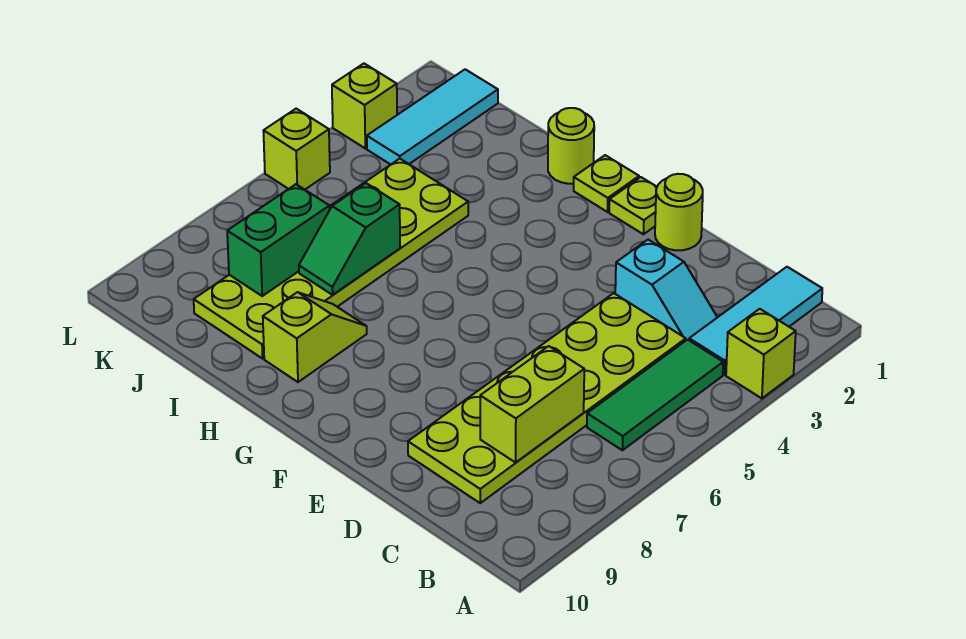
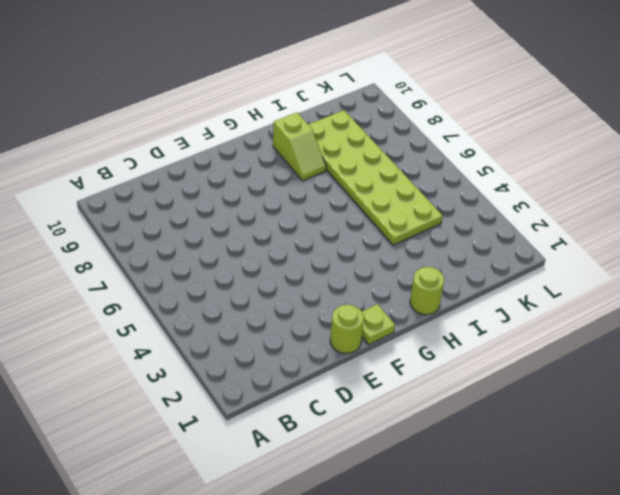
none -> lime brick A3 level 1
none -> cyan tile B1:B3 level 1
none -> green tile B4:B6 level 1

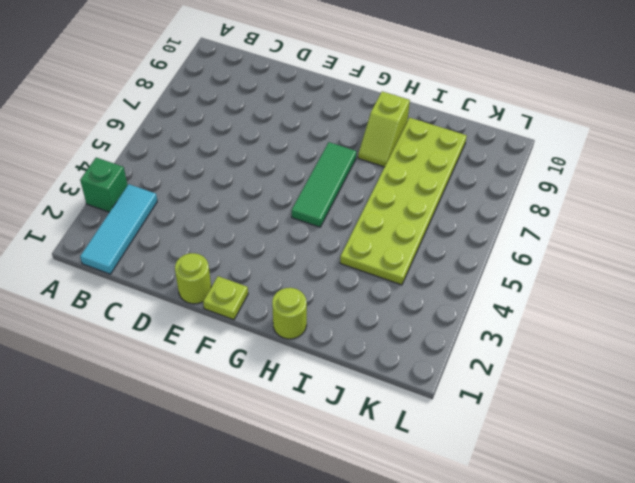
green brick A3 level 1 -> lime brick A3 level 1
green tile G5:G7 level 1 -> green tile B4:B6 level 1
none -> cyan slope C3:D3 level 1 top D
none -> lime plate C4:D9 level 1
none -> lime plate G1 level 1

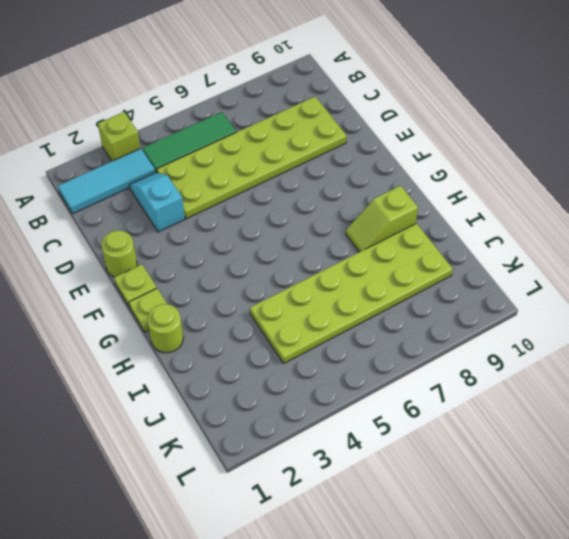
none -> cyan tile K1:K3 level 1
none -> lime brick L3 level 1
none -> lime brick L5 level 1

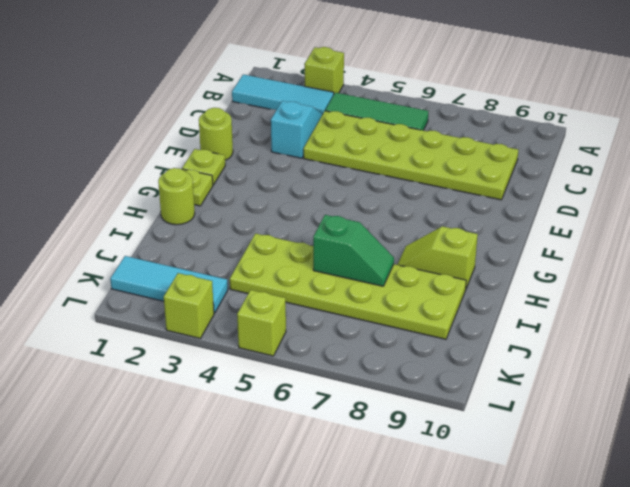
none -> lime brick C7:C8 level 2
none -> green brick J7:J8 level 2

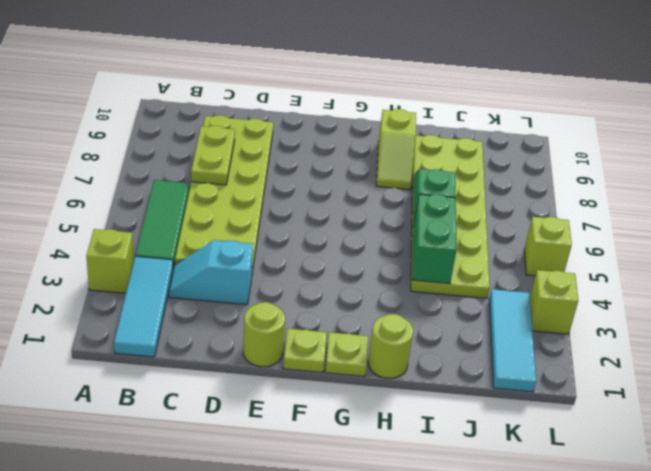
lime plate C7:C8 level 2 -> lime brick C7:C8 level 2
green brick I4:I5 level 2 -> green brick J7:J8 level 2

